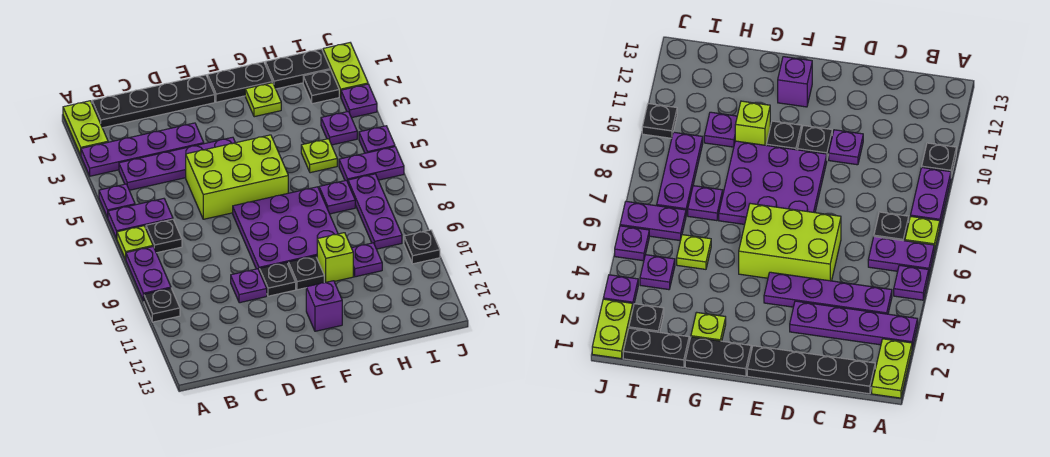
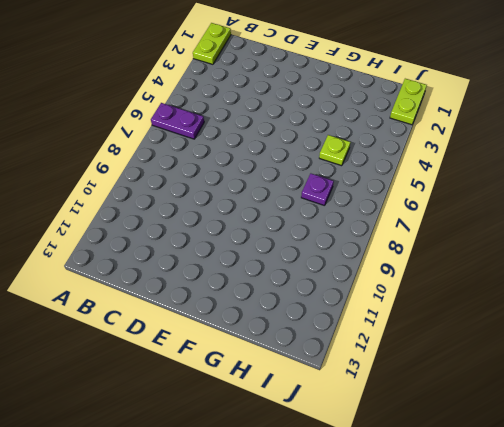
none -> purple plate A3:D3 level 1
none -> purple plate A5 level 1
none -> lime plate A7 level 1
none -> purple plate A8:A9 level 1

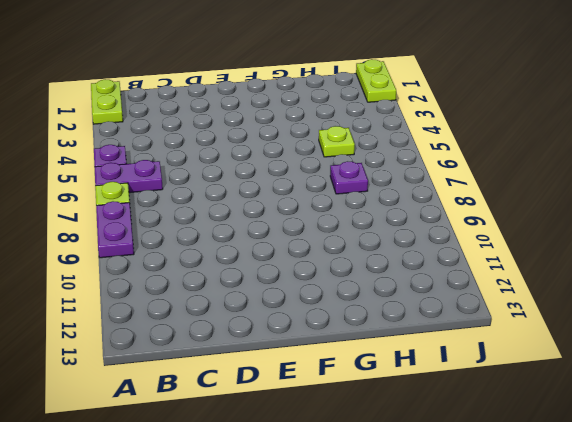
none -> purple plate A3:D3 level 1
none -> black plate A10 level 1
none -> black plate B1:E1 level 1
none -> purple plate B4:E4 level 1

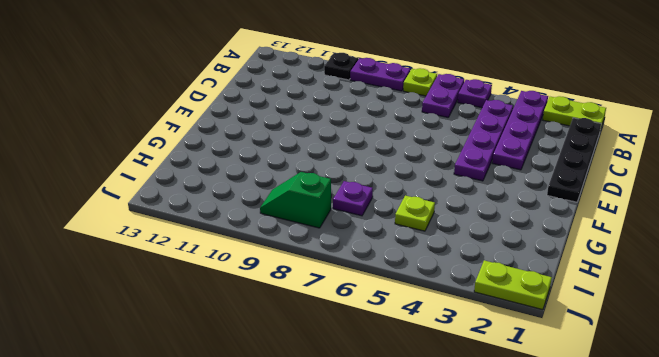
green slope I8:I9 level 1 top 8 -> purple plate I7:I9 level 1
none -> black plate B7 level 1
none -> lime brick D5:F6 level 1
none -> purple plate D10 level 1
none -> purple plate E7:G9 level 1

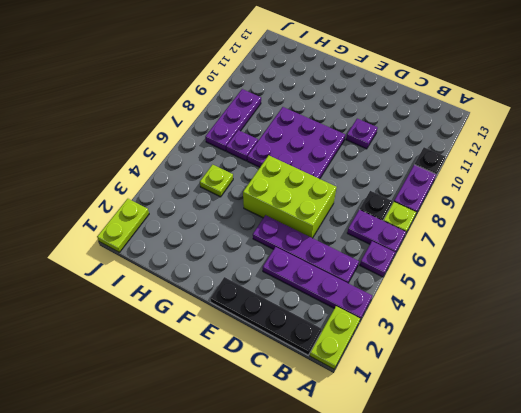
none -> black plate E10 level 1
none -> black plate F1:G1 level 1
none -> black plate F10 level 1
none -> purple brick F12 level 1

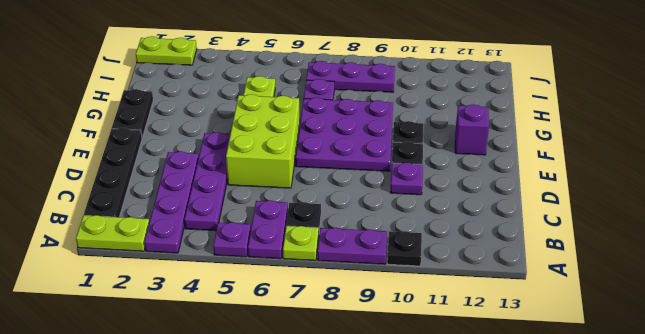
none -> lime plate G2 level 1
none -> lime brick G10 level 1
none -> black plate H1:I1 level 1
none -> purple plate H10 level 1

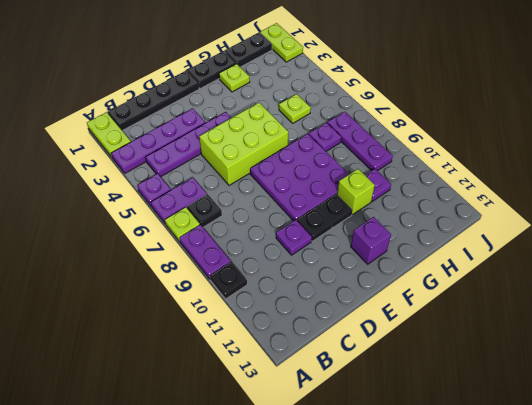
none -> black plate I2 level 1
none -> purple plate I4 level 1
none -> purple plate I6:J6 level 1
none -> purple plate J3 level 1

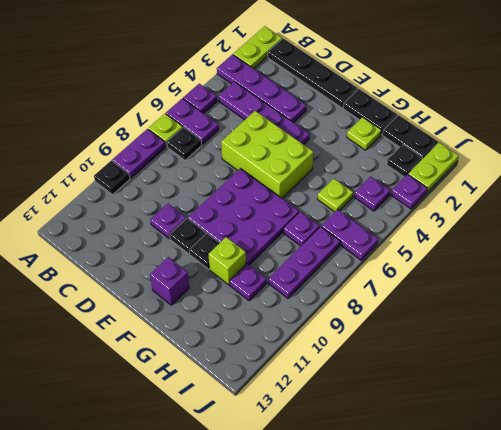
none -> purple plate J5 level 1
none -> black plate J10 level 1

